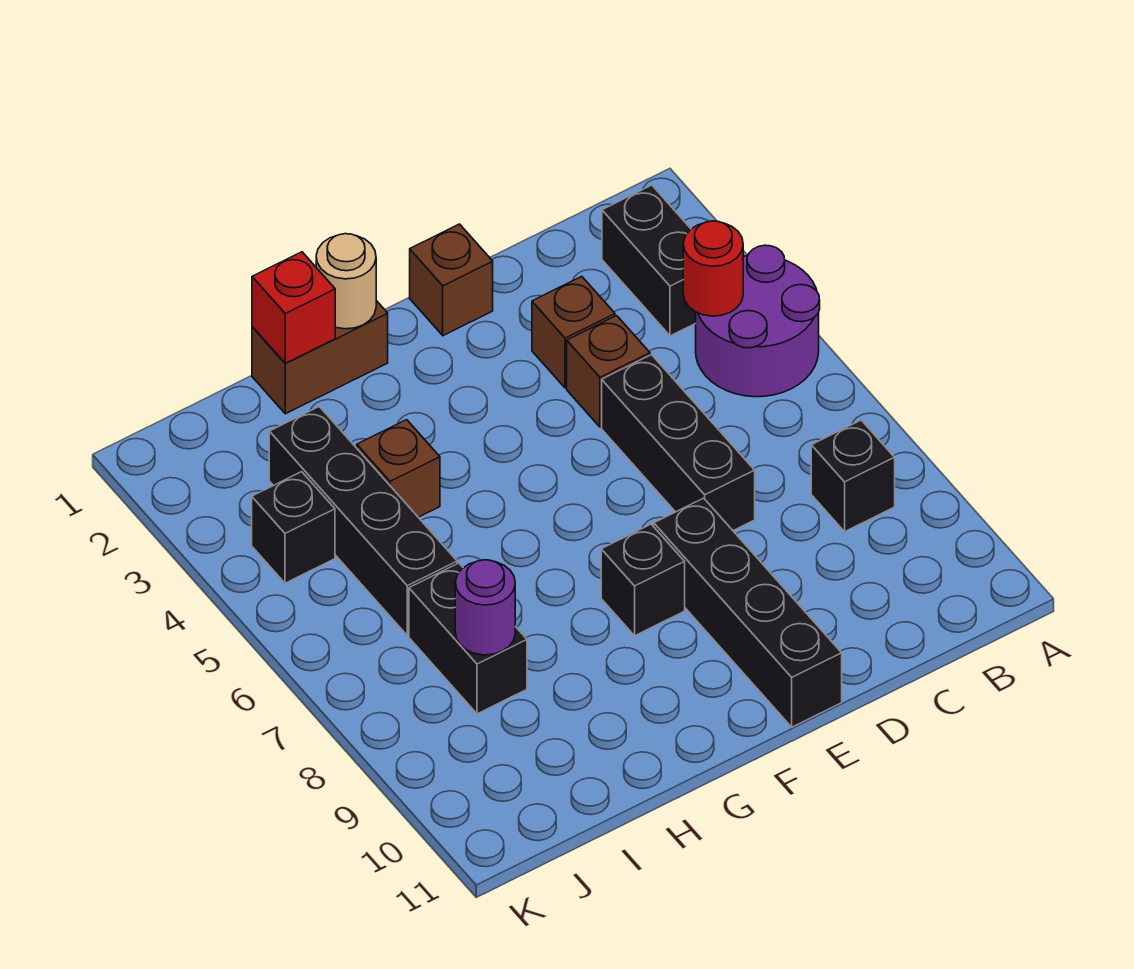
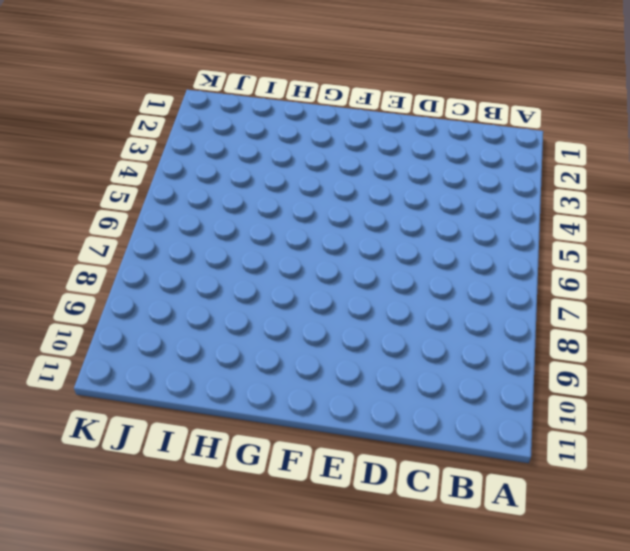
none -> purple round brick A4:B5 level 1
none -> black brick B2:B3 level 1
none -> black brick B8 level 1

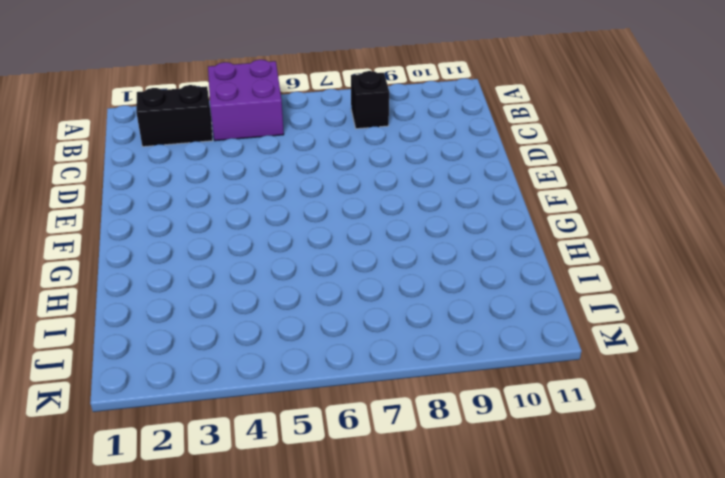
purple brick A4:B5 level 1 -> purple round brick A4:B5 level 1
none -> brown brick D3 level 1
none -> brown brick D4 level 1
none -> black brick D5:D7 level 1

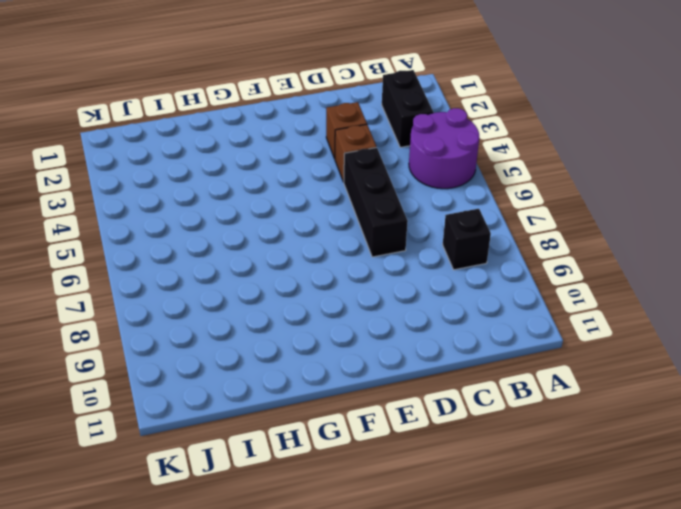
none -> brown brick E1 level 1
none -> black brick E8:E11 level 1
none -> black brick F8 level 1

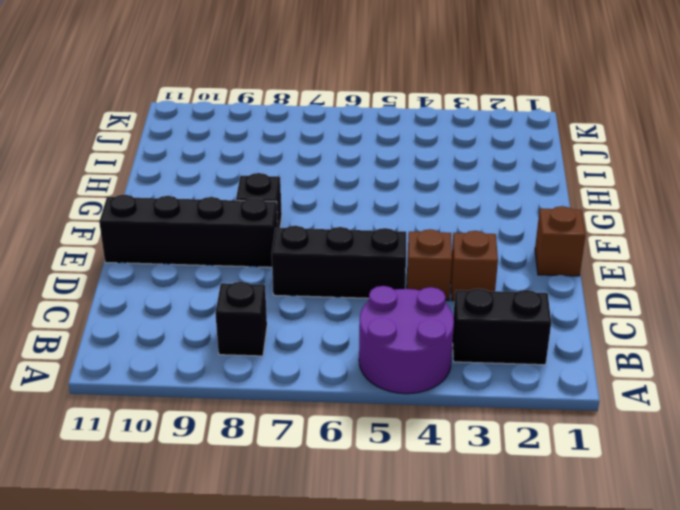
none -> brown brick G1:H1 level 1
none -> brown brick H4 level 1
none -> black brick I3:I6 level 1

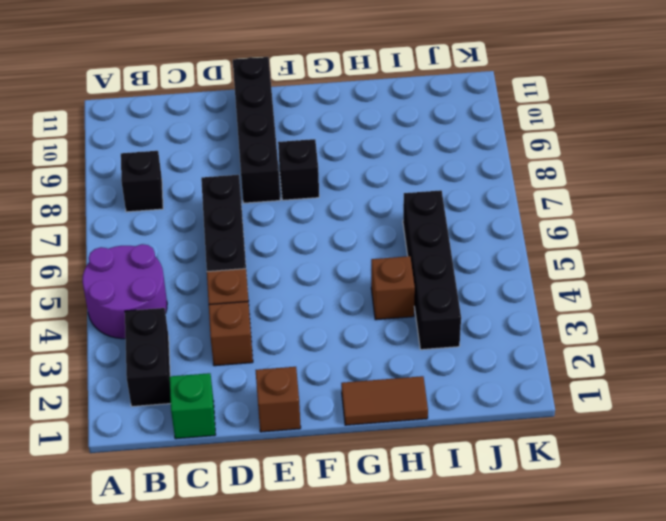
green brick C1 level 1 -> none
brown tile G1:H1 level 1 -> brown brick G1:H1 level 1
none -> black brick I7:I8 level 1
none -> black brick J4 level 1
none -> red round brick B4 level 2

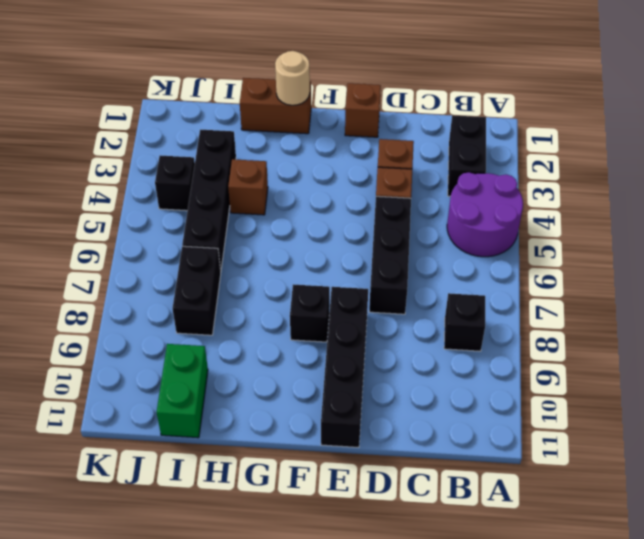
green brick I10:I11 level 1 -> none
none -> red round brick B4 level 2
none -> red brick H1 level 2
none -> purple round brick I8 level 2

